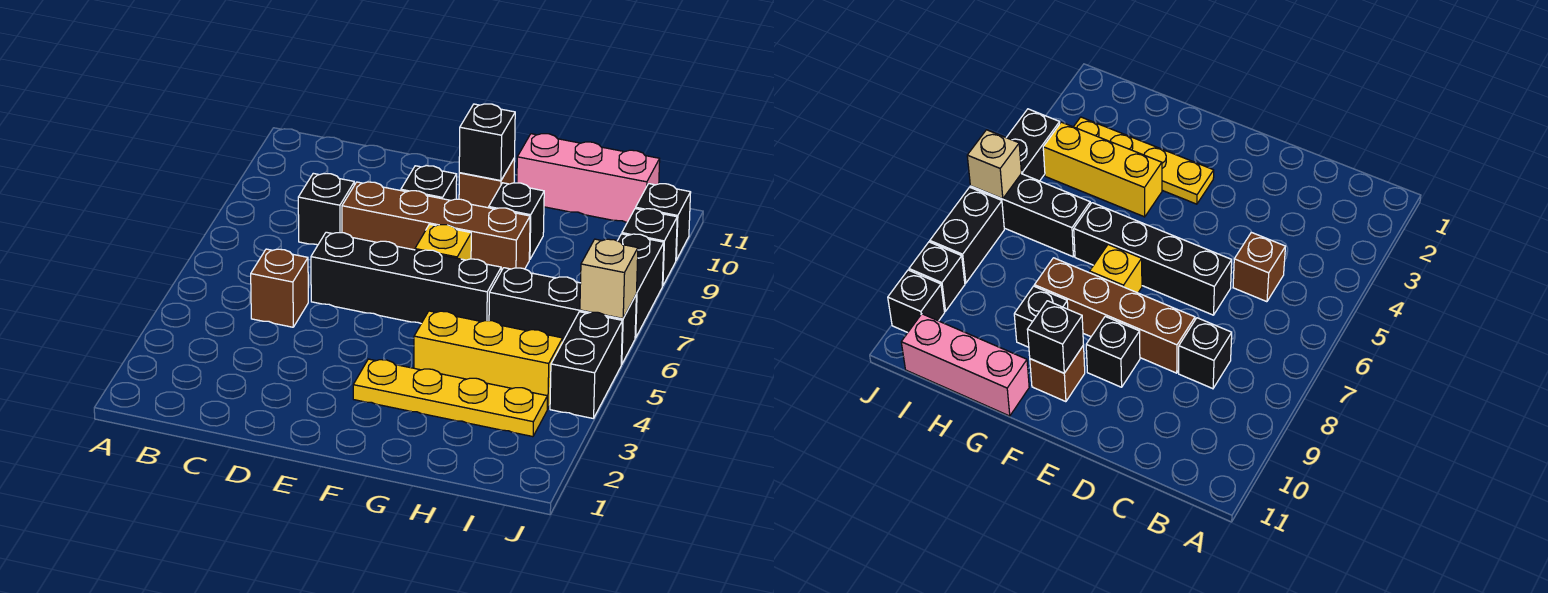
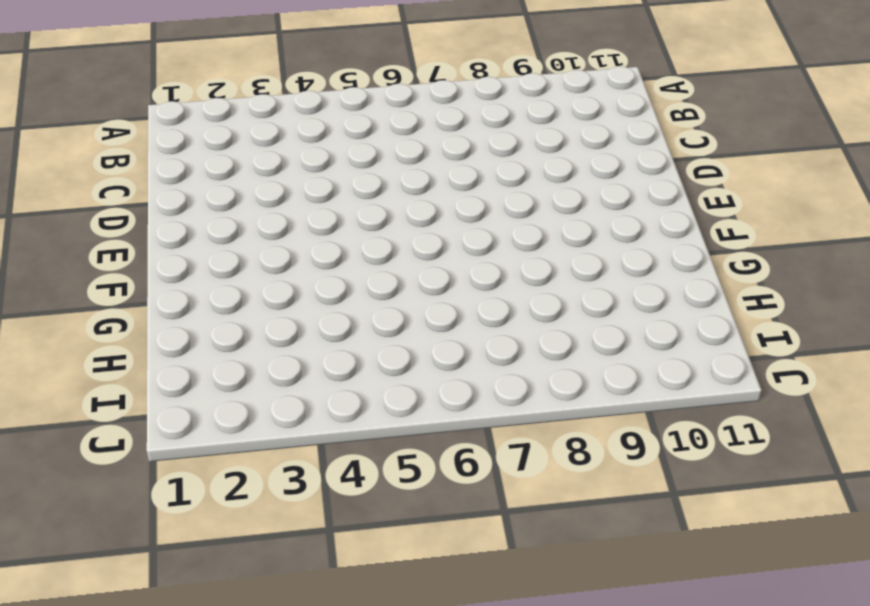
none -> brown brick C5 level 1
none -> black brick C8 level 1
none -> black brick D6:G6 level 1

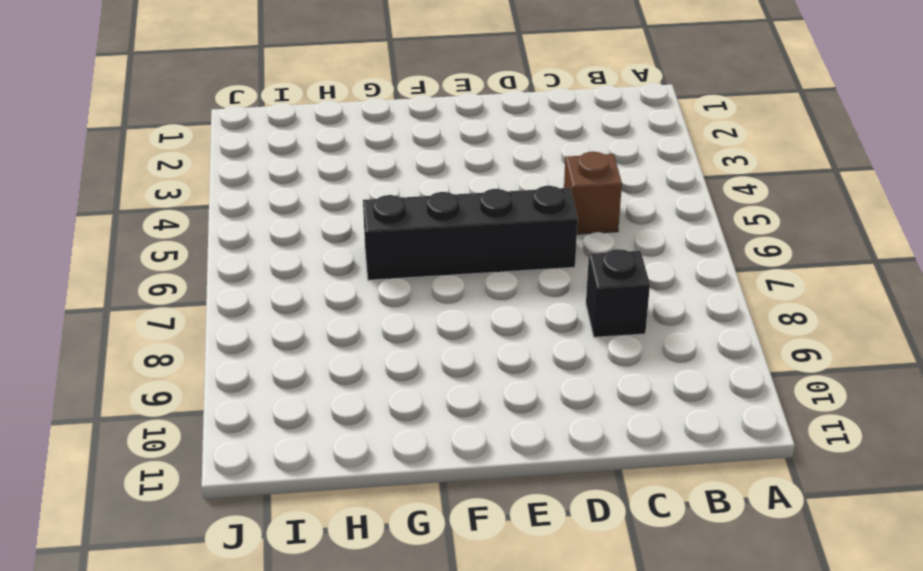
none -> brown brick D8:G8 level 1
none -> black brick E9 level 1
none -> yellow plate F3:I3 level 1

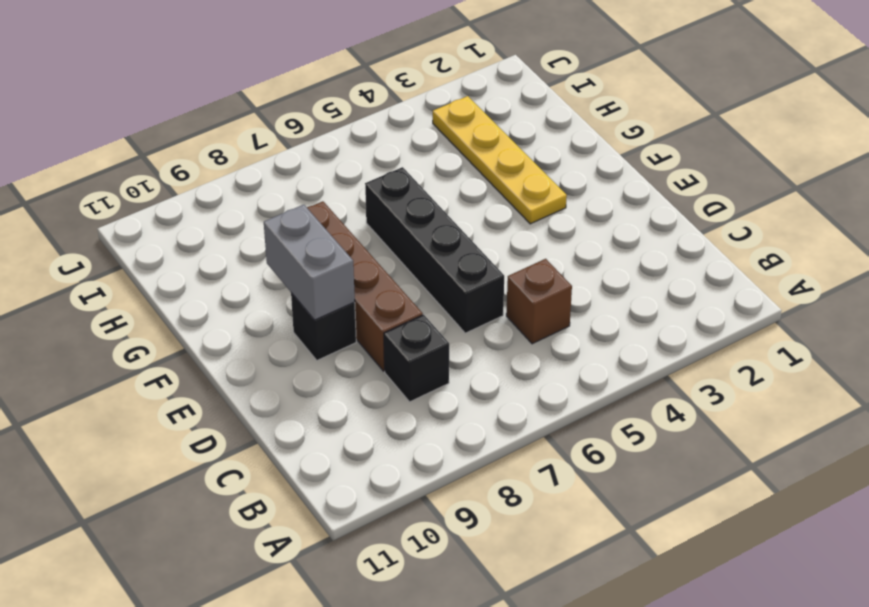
grey brick E9:F9 level 2 -> none
none -> yellow brick F7 level 1
none -> brown brick F10 level 1
none -> yellow brick G4:I4 level 1

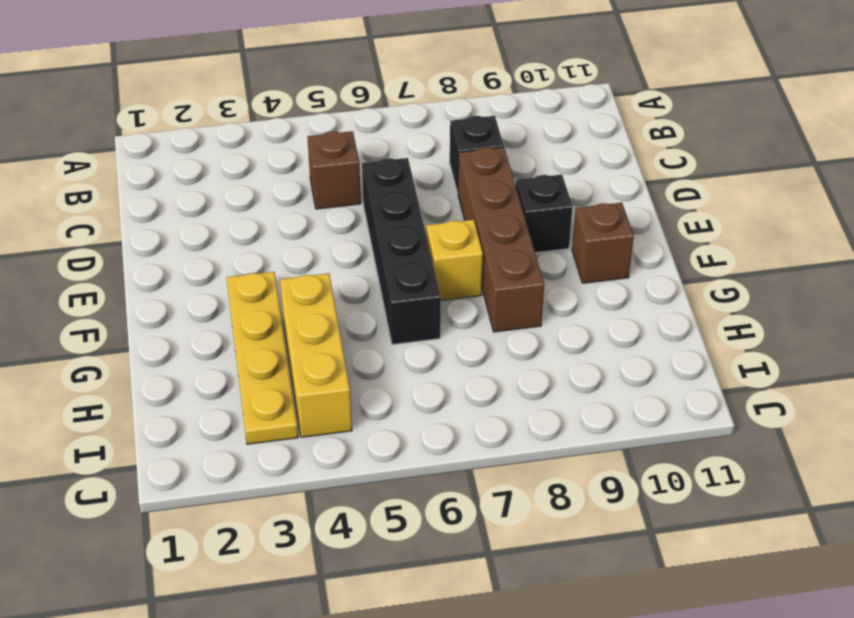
none -> black brick G9 level 1
none -> pink brick G11:I11 level 1
none -> black brick H6:J6 level 1

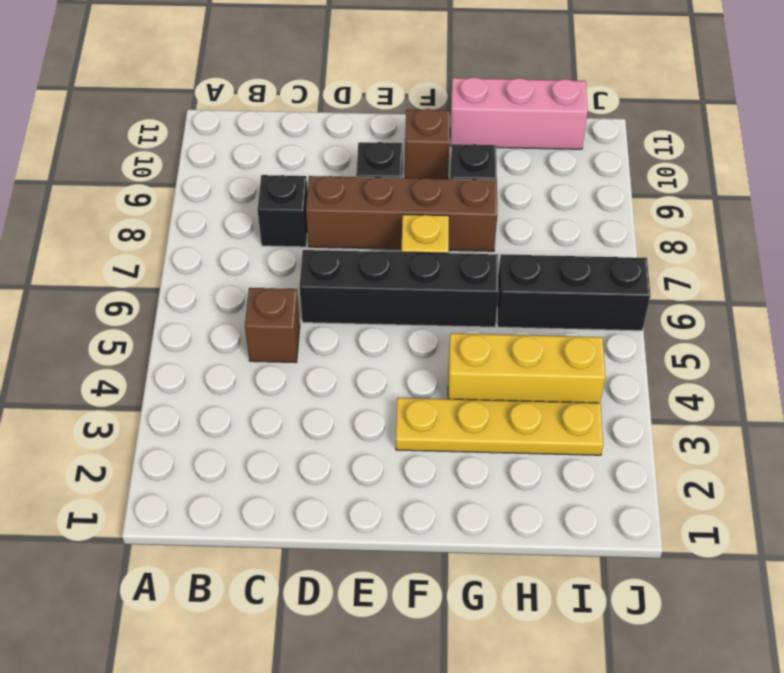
none -> black brick J4:J5 level 1
none -> black brick J7:J8 level 1
none -> black brick J9 level 1

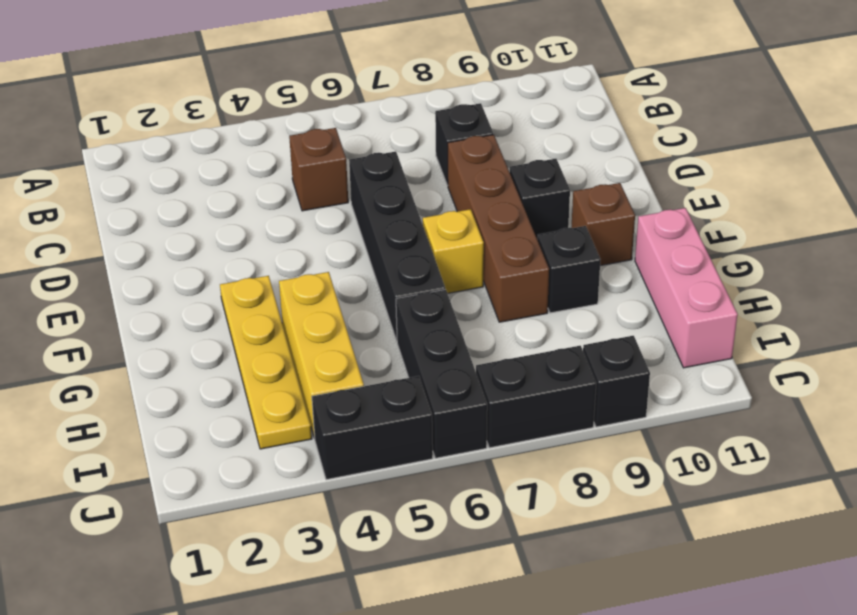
none -> black brick J10 level 1
none -> black brick F10 level 2
none -> tan brick J6 level 2

